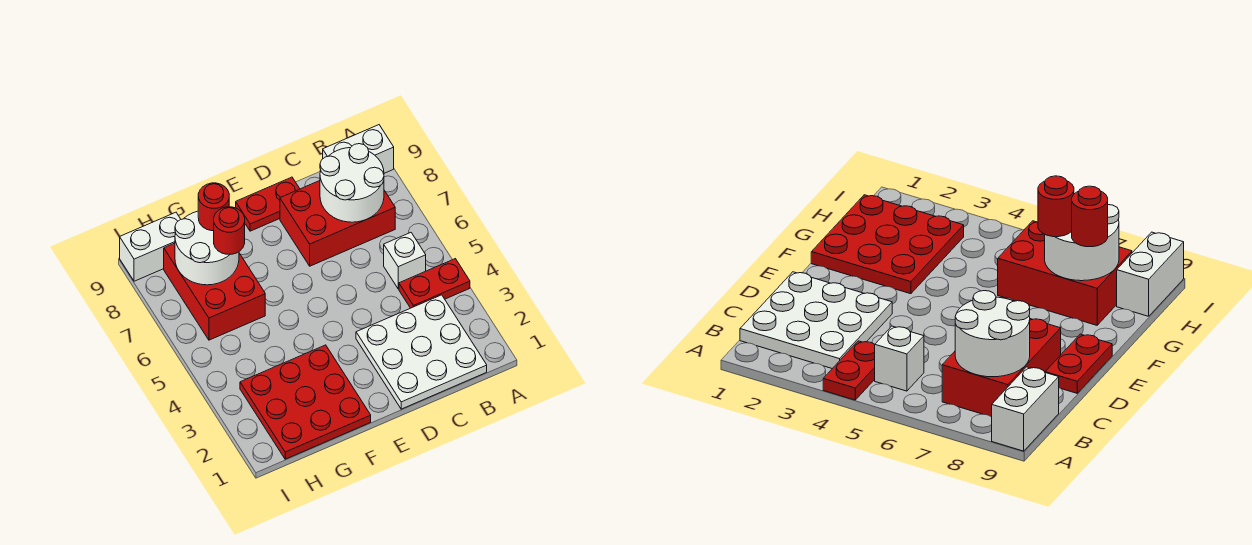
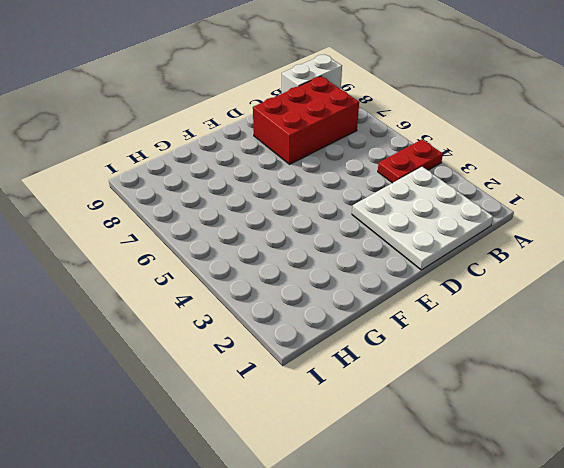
none -> white brick B5 level 1
none -> red plate D9:E9 level 1
none -> red plate F1:H3 level 1

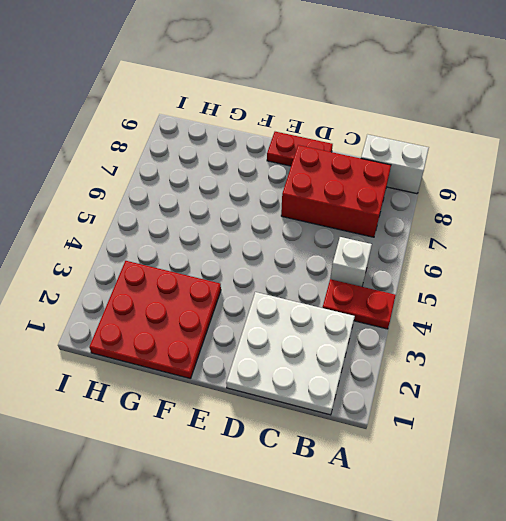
none -> red brick G6:H8 level 1
none -> white brick H9:I9 level 1
none -> white round brick B7:C8 level 2

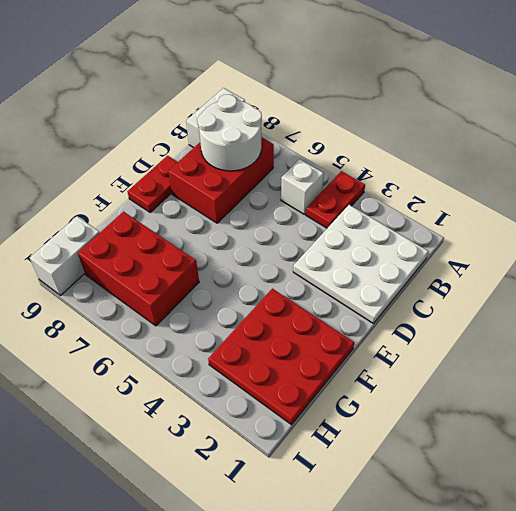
none -> white round brick G7:H8 level 2
none -> red round brick G7 level 3
none -> red round brick G8 level 3

